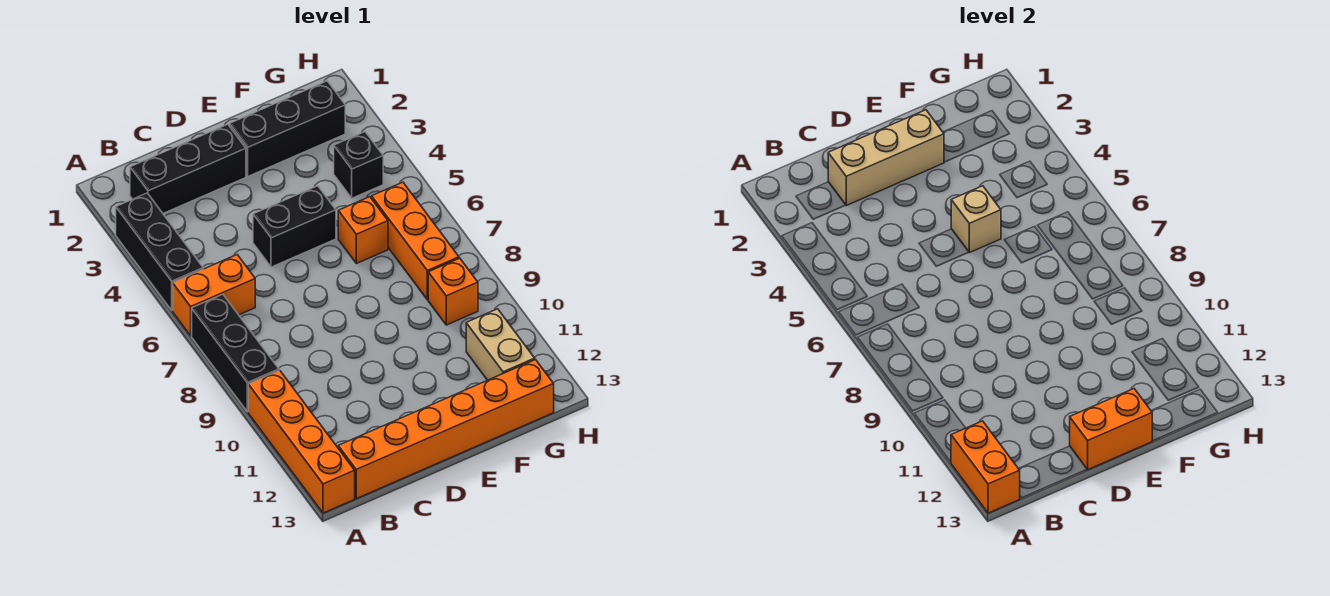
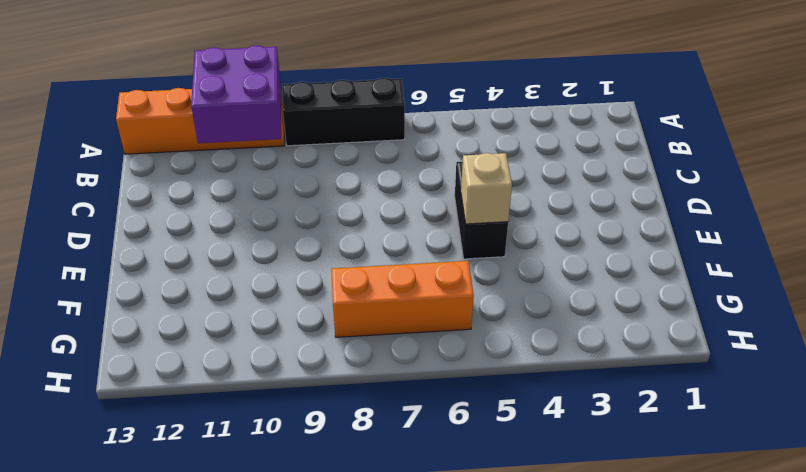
purple brick A10:B11 level 2 -> none
none -> black brick A3:A5 level 1
none -> orange brick A6:B6 level 1
none -> black brick B2:D2 level 1

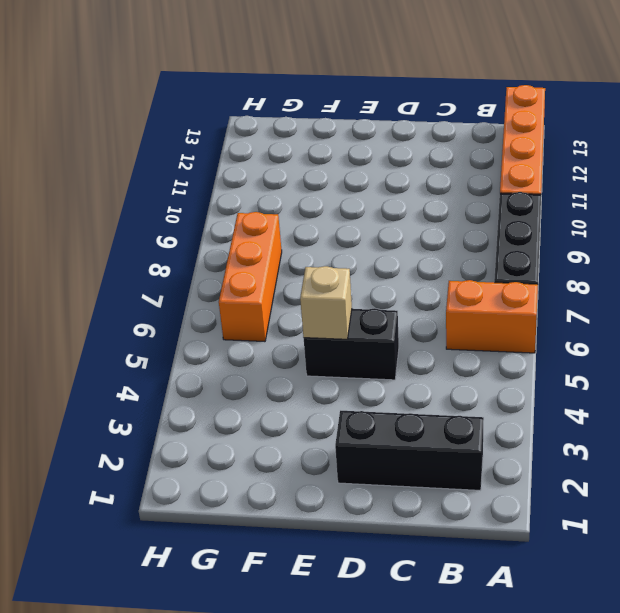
none -> black brick A3:A5 level 1
none -> orange brick B13:G13 level 1
none -> black brick E2:G2 level 1

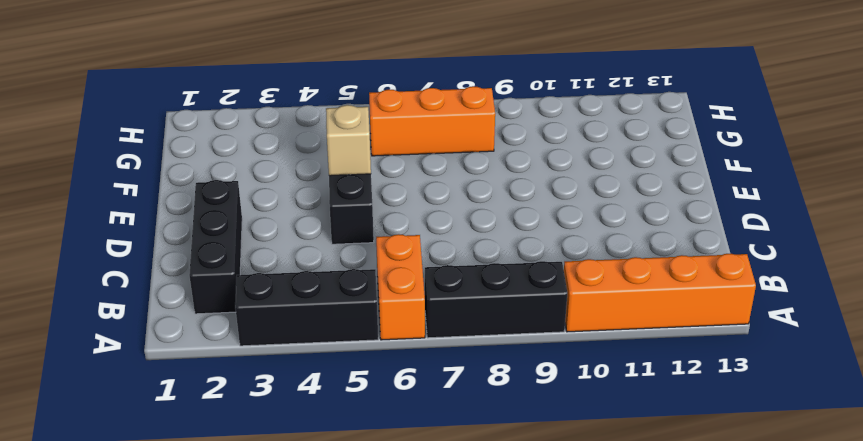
none -> orange brick B13:G13 level 1
none -> black brick E2:G2 level 1
none -> orange brick F6 level 1

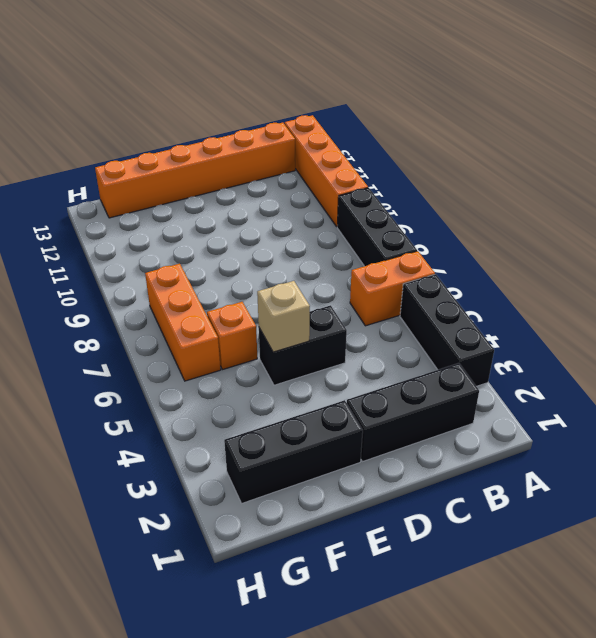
none -> black brick G4 level 1
none -> orange brick G9 level 1
none -> tan brick G11:G12 level 1

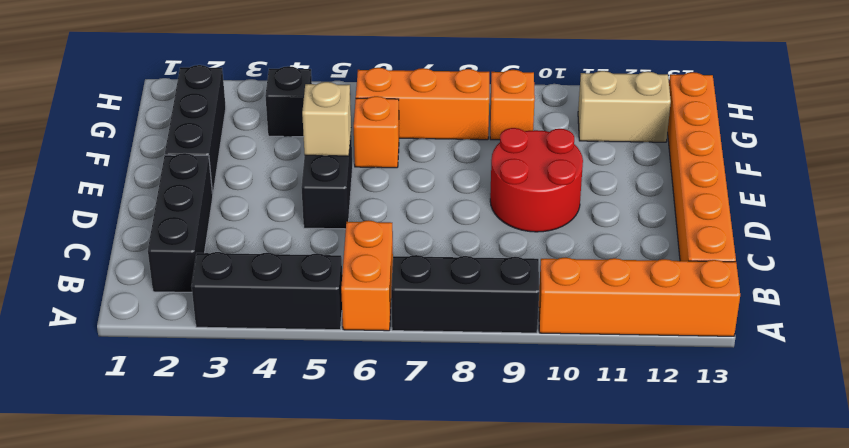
red round brick D9:E10 level 1 -> none
none -> orange brick A12:A13 level 2
none -> tan brick C2:E2 level 2
none -> orange brick D13:E13 level 2

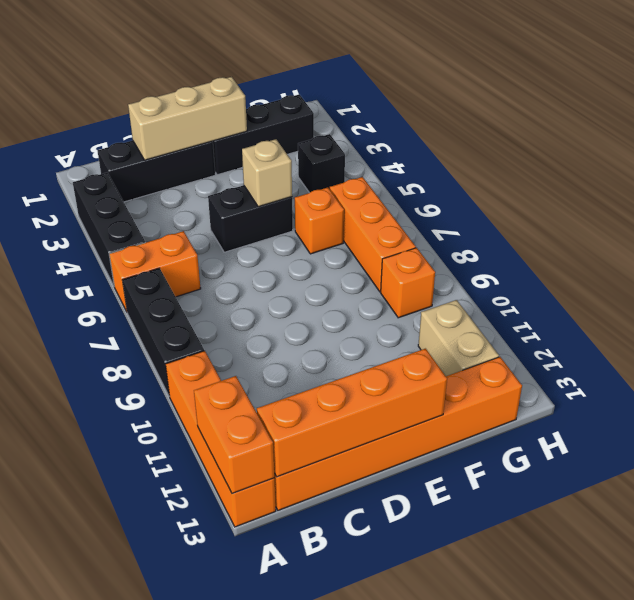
orange brick B13:E13 level 2 -> orange brick D13:E13 level 2

